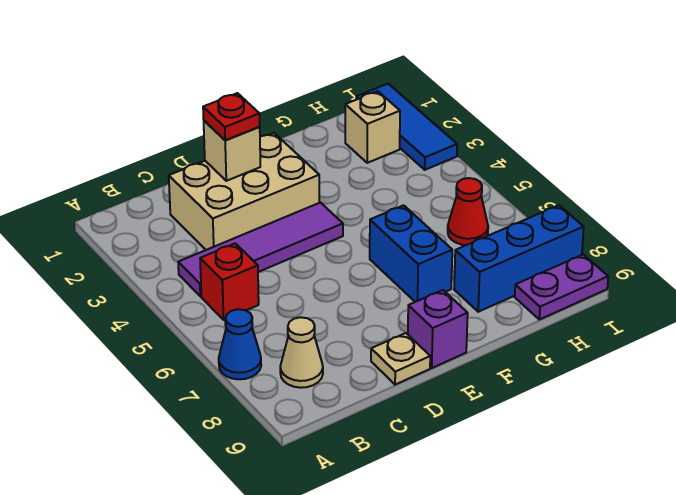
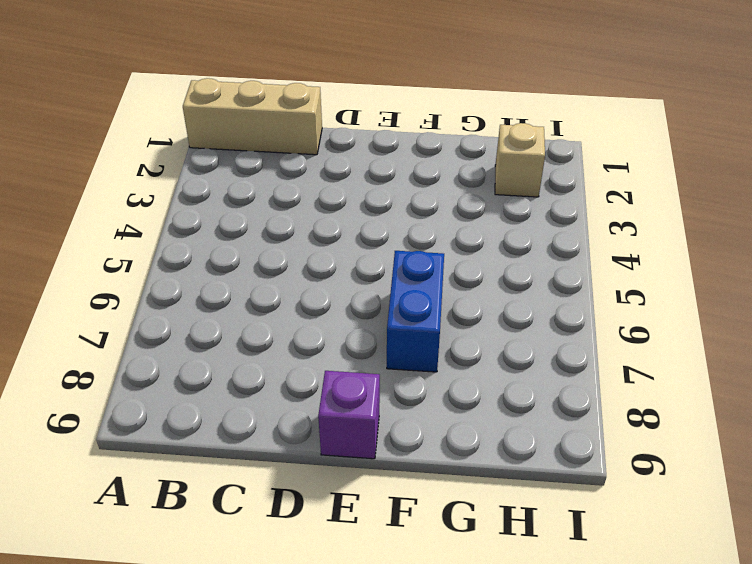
tan brick A1:C1 level 1 -> none
none -> blue cone A7 level 1
none -> purple tile B4:E4 level 1
none -> red brick B5 level 1

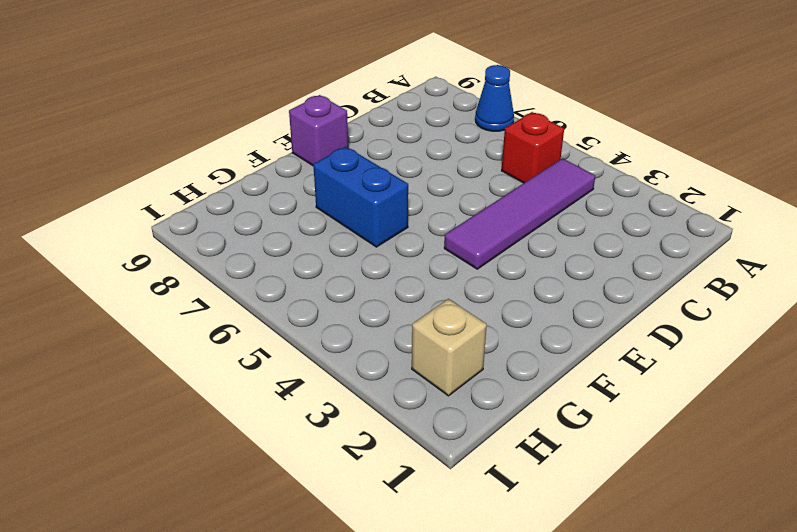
none -> tan cone B8 level 1
none -> tan brick C2:E3 level 1
none -> tan plate D9 level 1

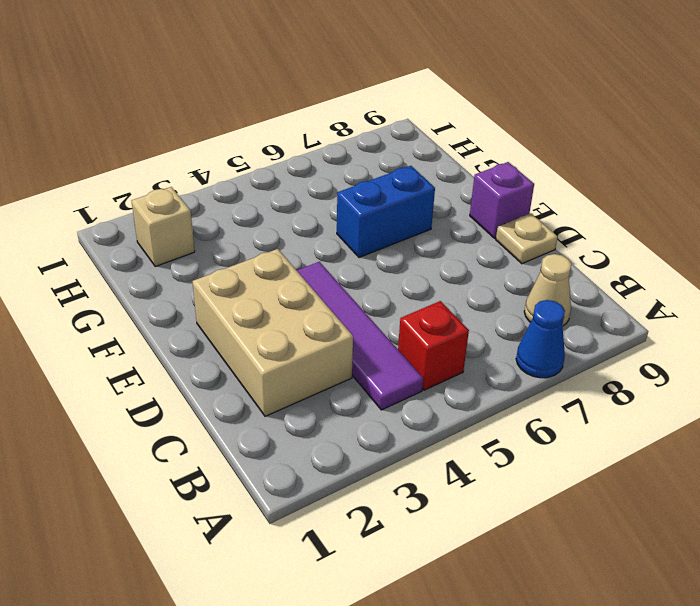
none -> blue brick G8:I8 level 1
none -> red cone H6 level 1
none -> purple plate H9:I9 level 1

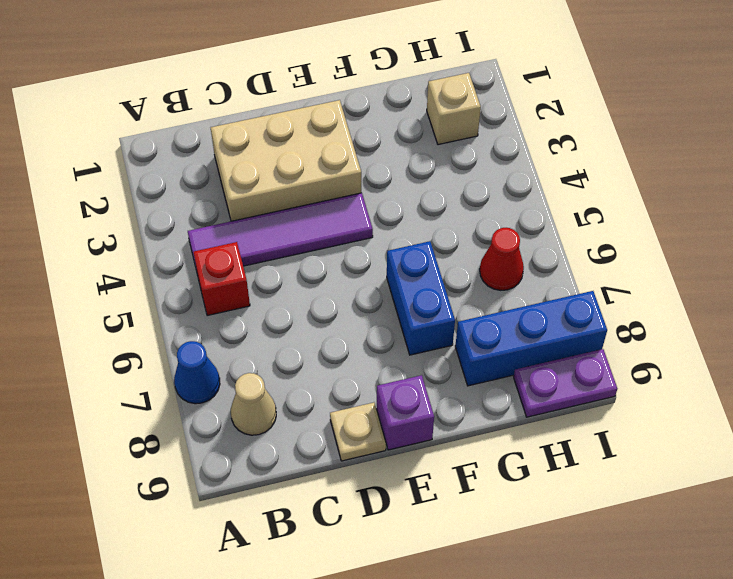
none -> blue tile I1:I3 level 1
none -> tan brick D2 level 2
none -> red plate D2 level 3

